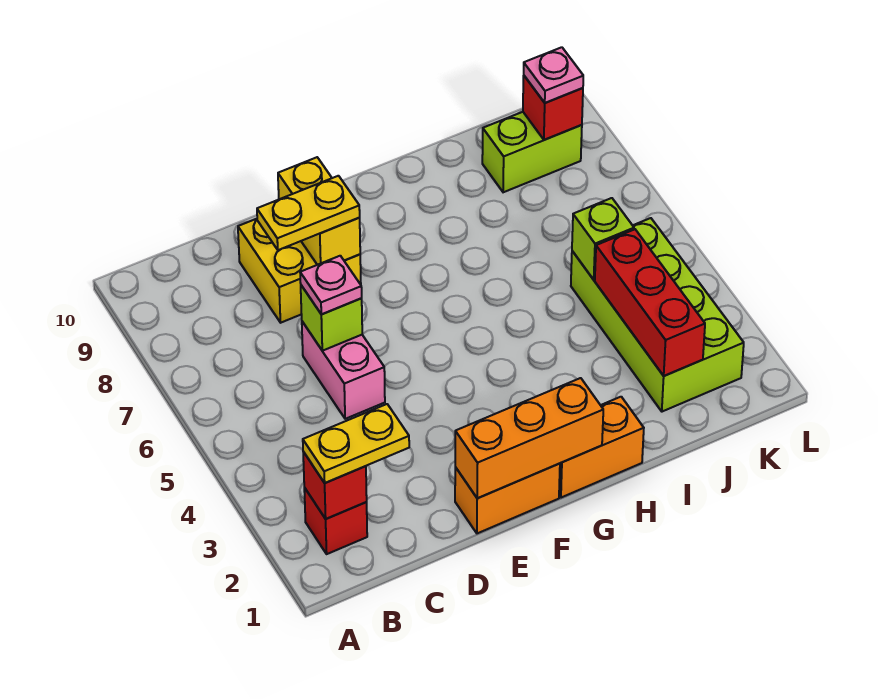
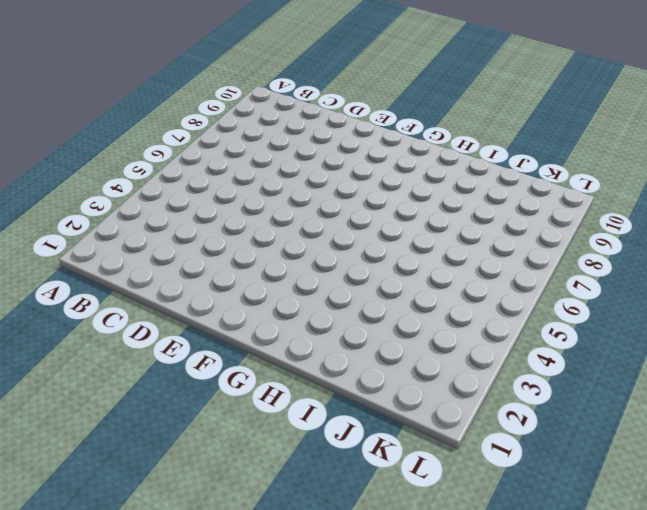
none -> red brick B2 level 1
none -> pink brick D5:D6 level 1
none -> yellow brick D8:E9 level 1

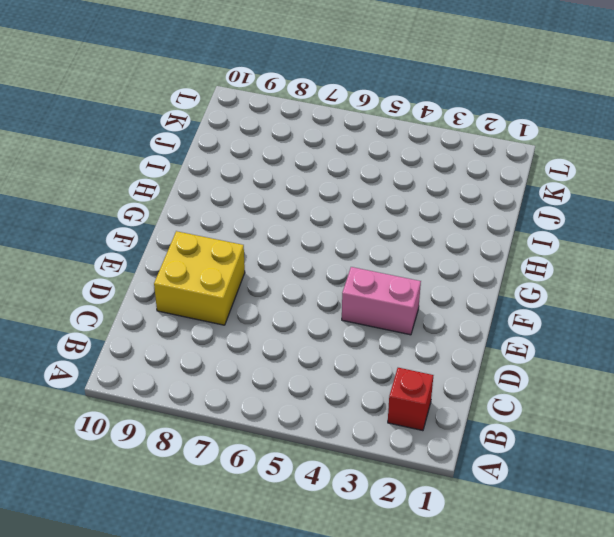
pink brick E3:E4 level 1 -> pink brick D5:D6 level 1
none -> orange brick E1:F1 level 1
none -> orange brick G1:H1 level 1
none -> lime brick J2:K5 level 1

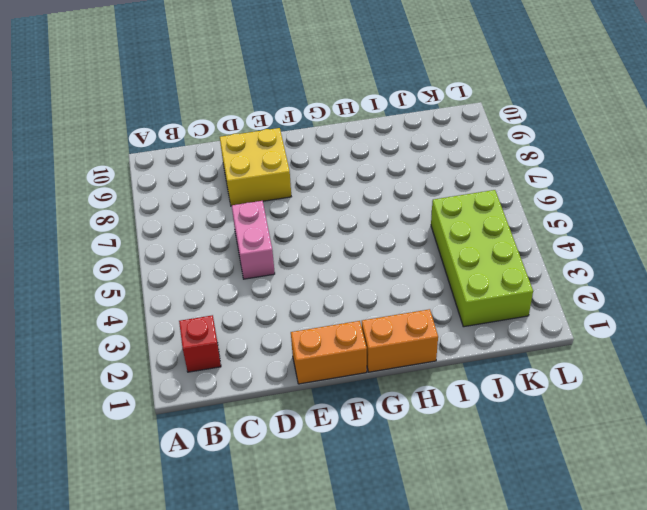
none -> lime brick J9:K9 level 1
none -> red brick B2 level 2
none -> lime brick D6 level 2

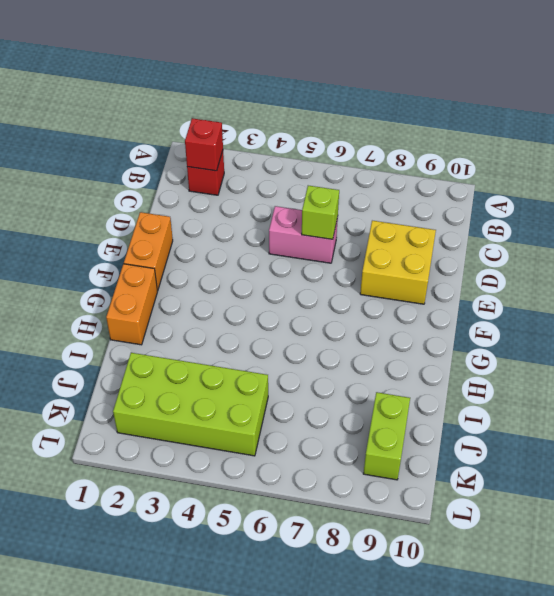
none -> orange brick E1:G1 level 2
none -> yellow brick E8:E9 level 2
none -> red brick J2:J4 level 2

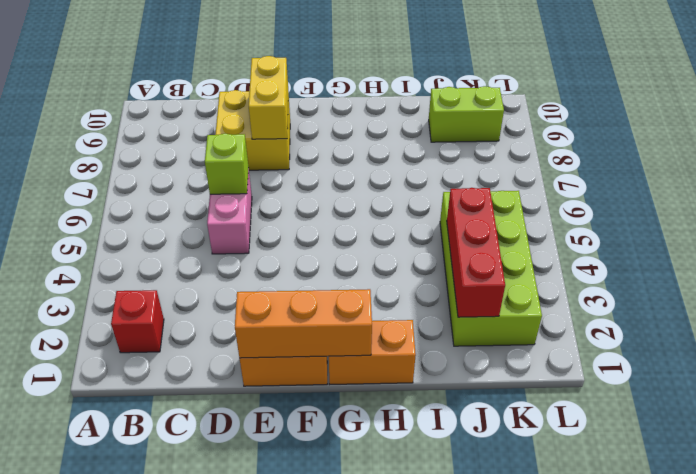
none -> red brick B2 level 2
none -> lime brick J5 level 2
none -> red brick K9 level 2

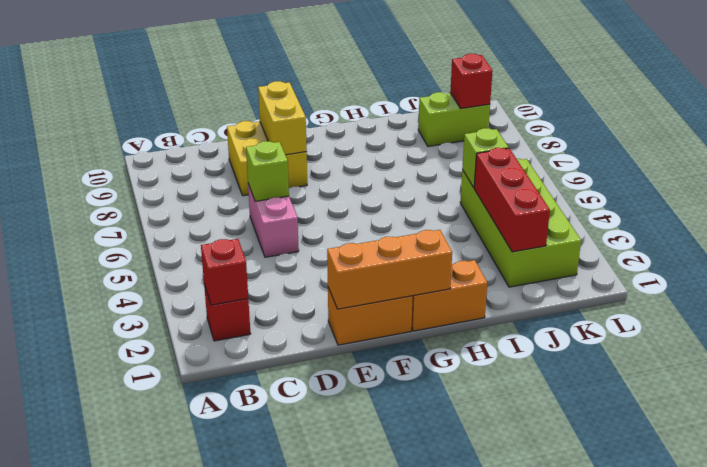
none -> yellow plate B2:C2 level 3
none -> pink plate D6 level 3
none -> yellow plate D8:E8 level 3

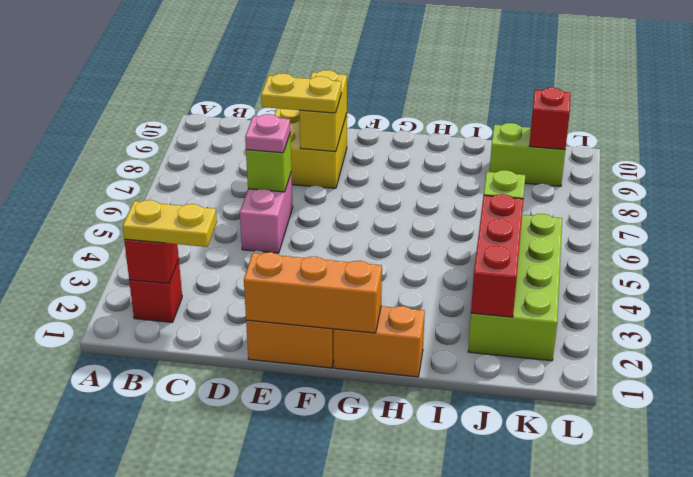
none -> pink plate K9 level 3

